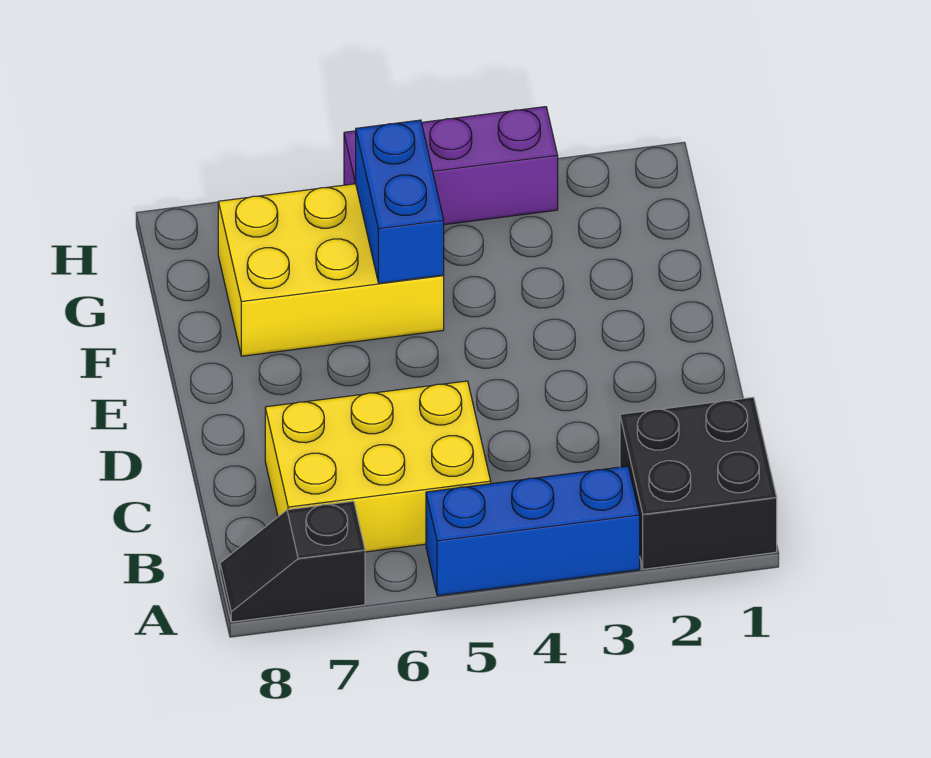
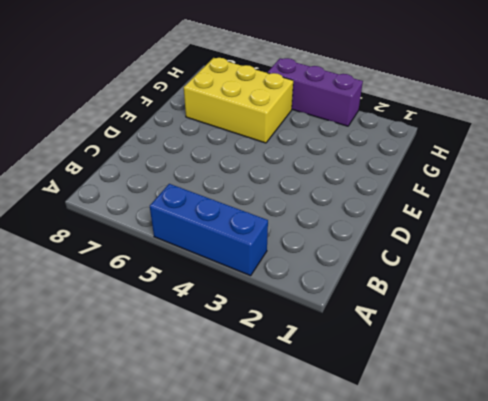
none -> black brick A1:B2 level 1
none -> black slope A7:A8 level 1 top 7

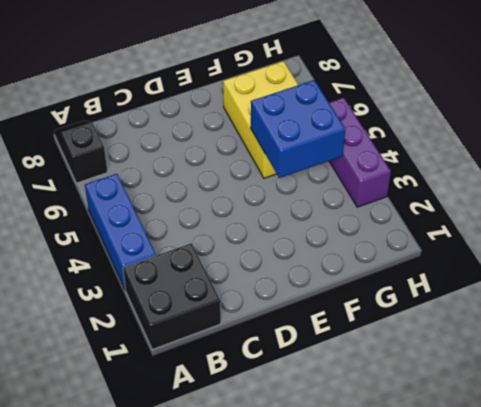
blue brick F4:G5 level 2 -> blue brick F5:G5 level 2
none -> yellow brick B5:C7 level 1

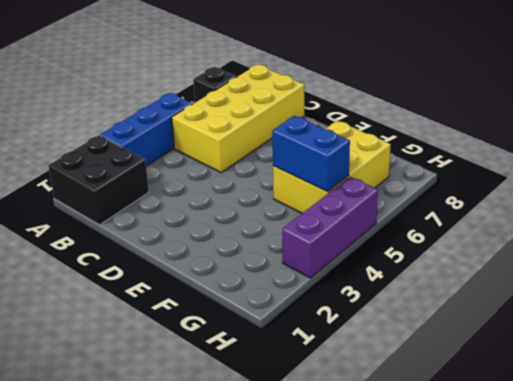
yellow brick B5:C8 level 1 -> yellow brick B5:C7 level 1

